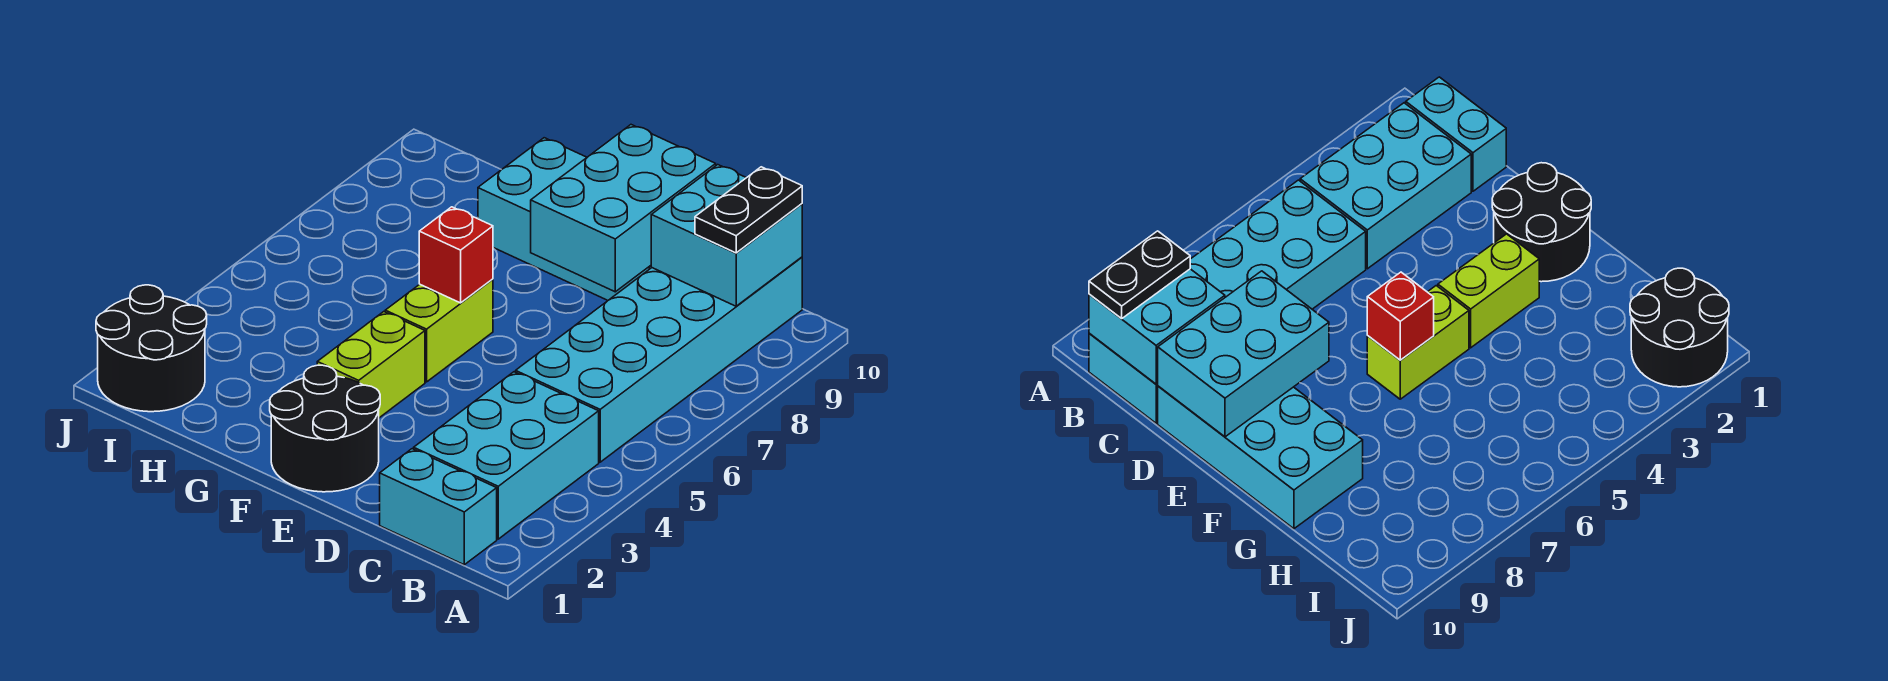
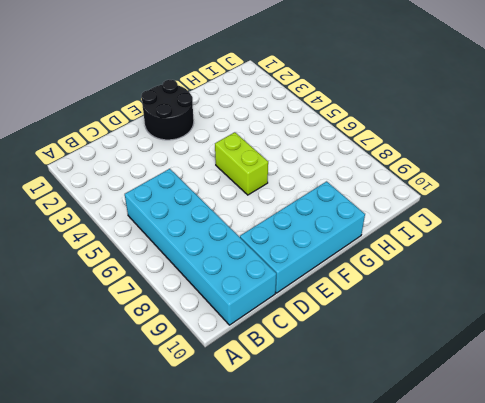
none -> cyan brick B1:C1 level 1
none -> cyan brick B2:C4 level 1
none -> lime brick F3:F4 level 1

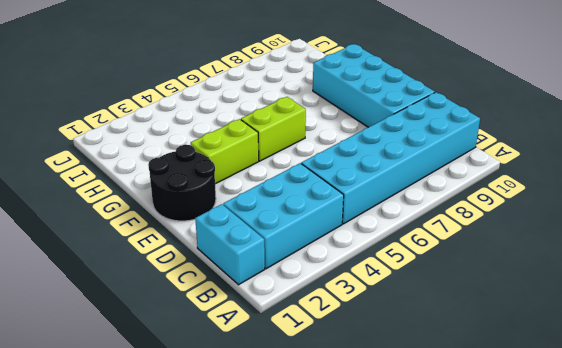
none -> black round brick I1:J2 level 1
none -> cyan brick B9:C10 level 2
none -> cyan brick D8:E10 level 2

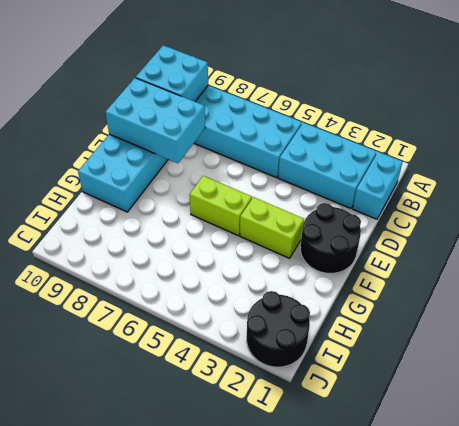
none -> red brick F6 level 2
none -> black plate B9:B10 level 3

